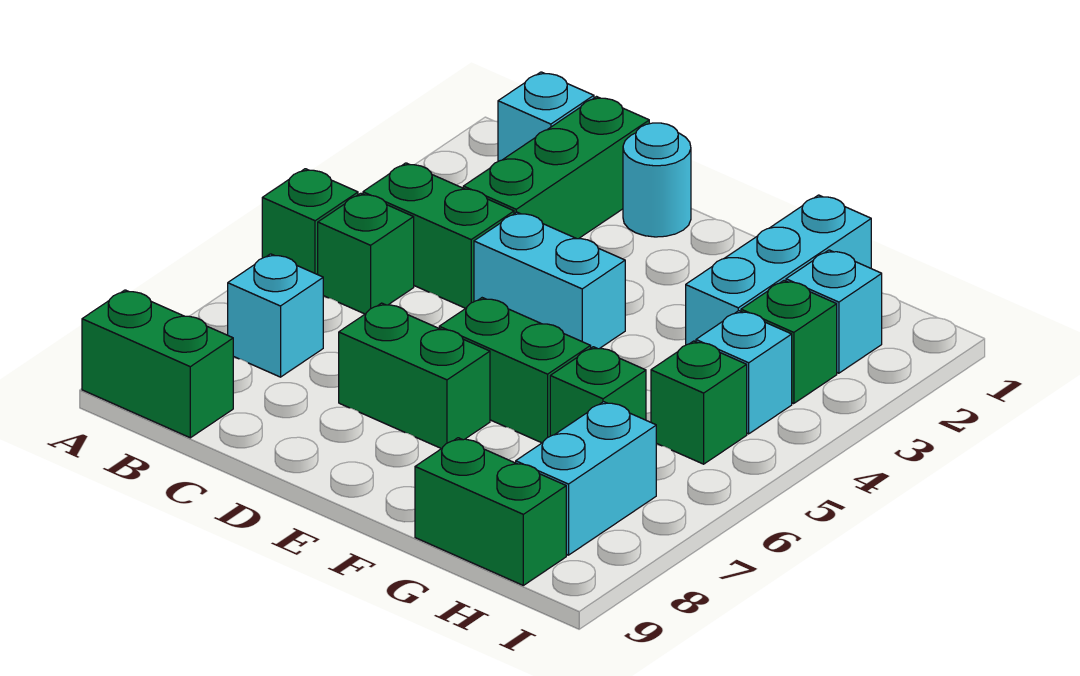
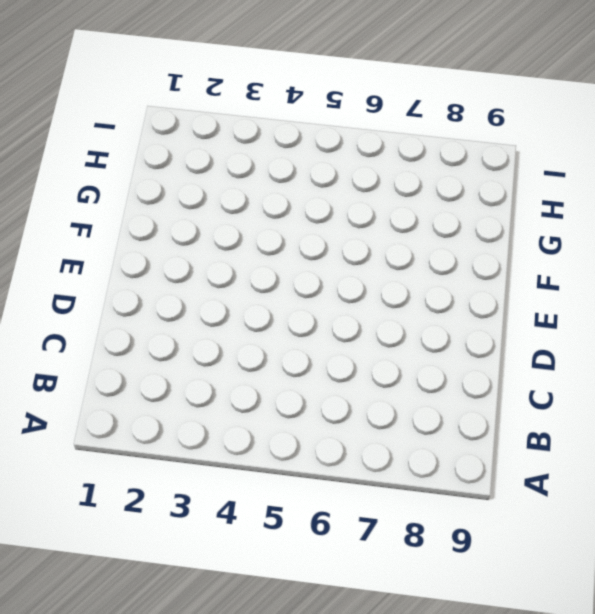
none -> green brick A5 level 1
none -> green brick A9:B9 level 1
none -> cyan brick B1 level 1

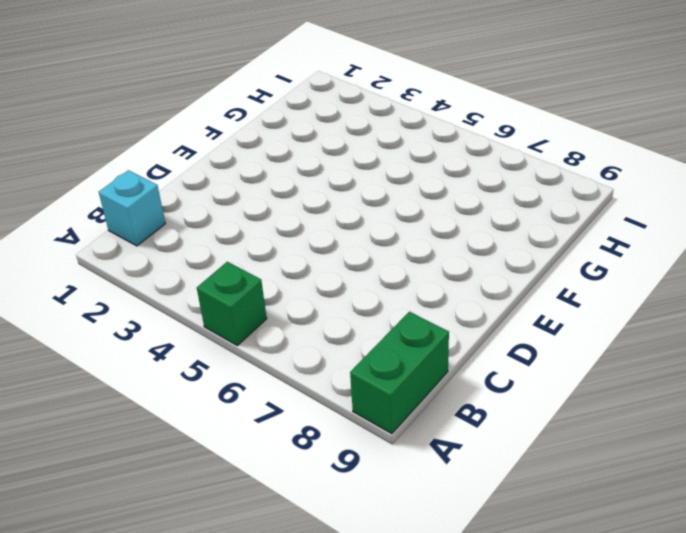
none -> green brick B4:C4 level 1
none -> green brick B5 level 1
none -> cyan brick B7 level 1

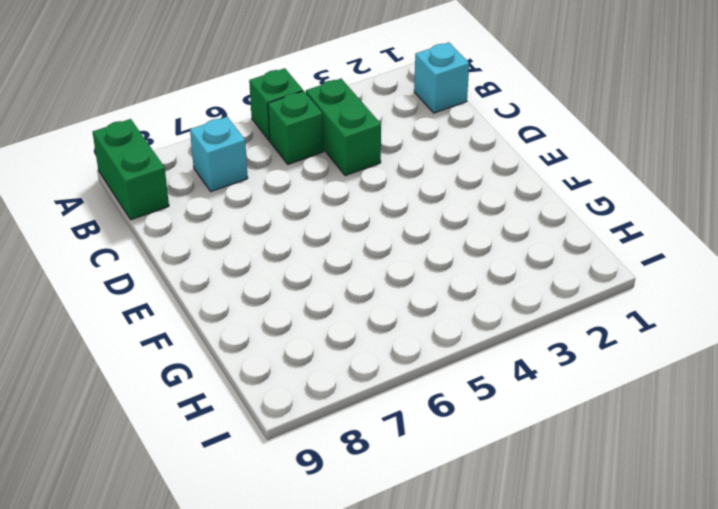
none -> green brick C1:C3 level 1
none -> cyan round brick D1 level 1
none -> cyan brick D4:E4 level 1

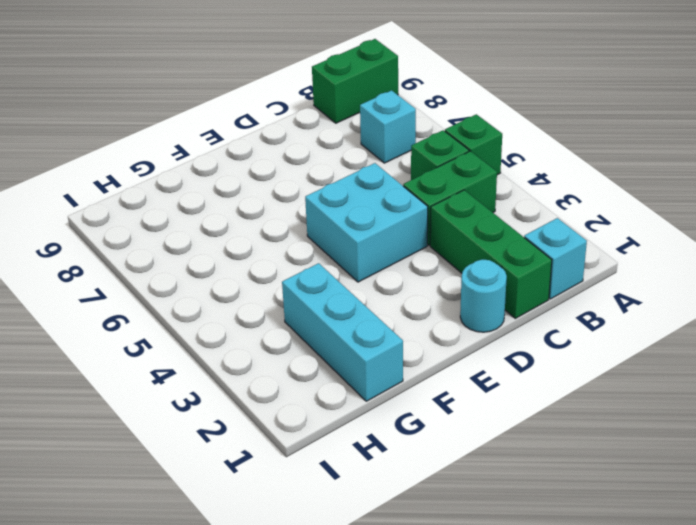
cyan brick D4:E5 level 1 -> cyan brick D4:E4 level 1
none -> green brick D7:E7 level 1
none -> green brick E6:F6 level 1
none -> green brick G6 level 1

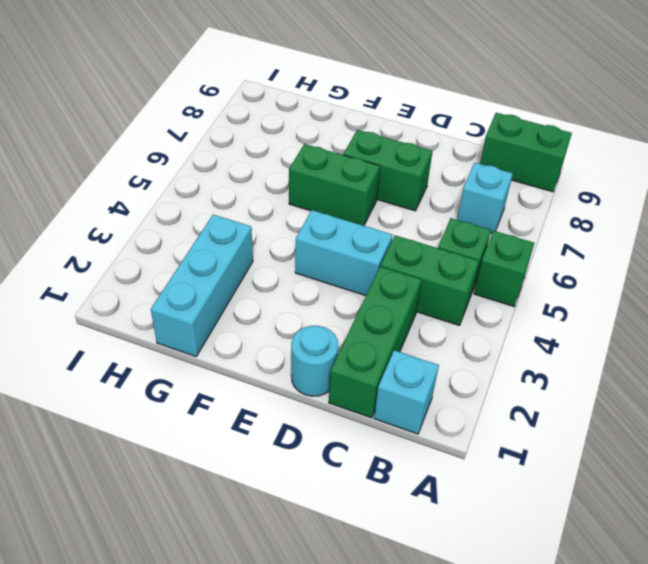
none -> green brick G6 level 1
none -> green brick G9:H9 level 1
none -> cyan brick H2 level 1

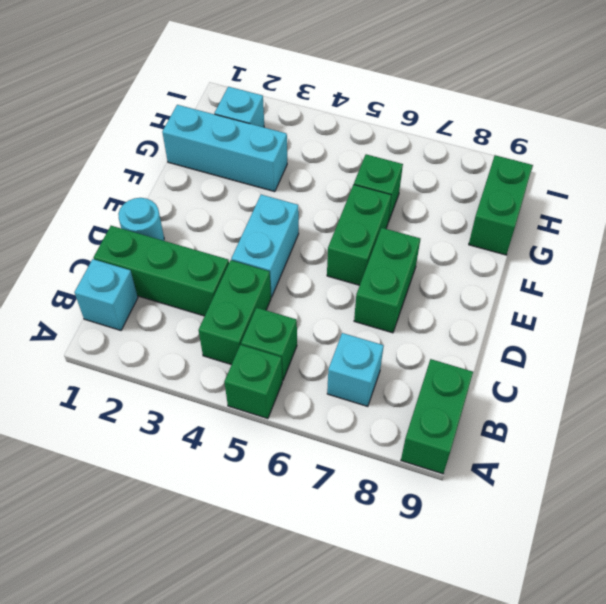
none -> green brick H3 level 1
none -> cyan brick H4 level 1
none -> green brick H5 level 1

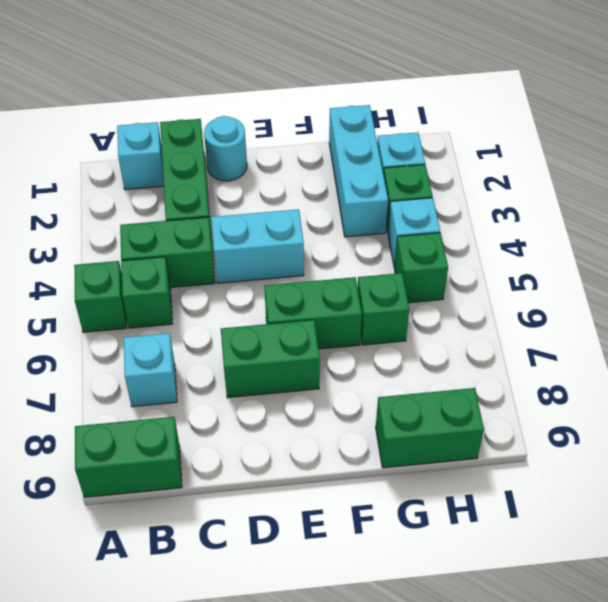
none -> cyan brick H7:H8 level 1

